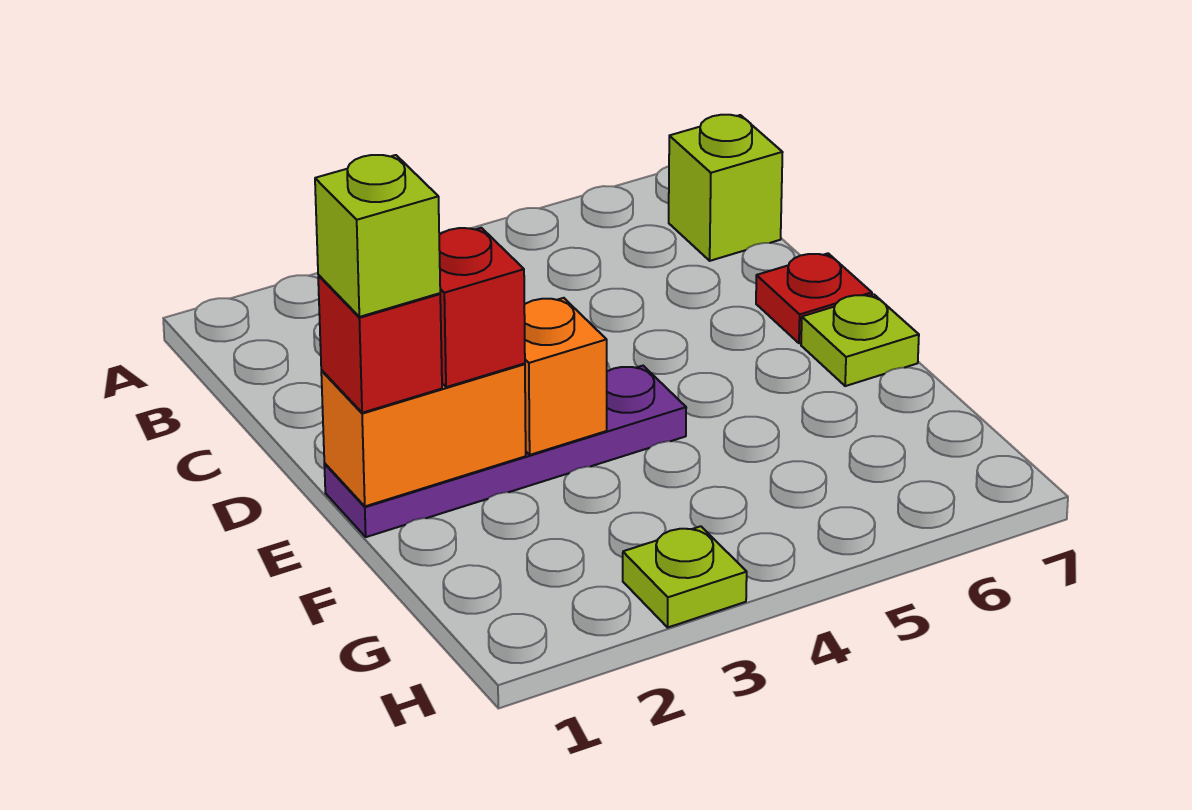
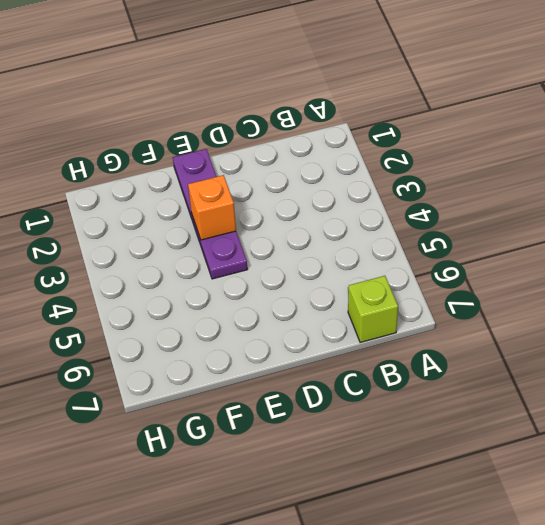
none -> red plate D7 level 1
none -> lime plate E7 level 1

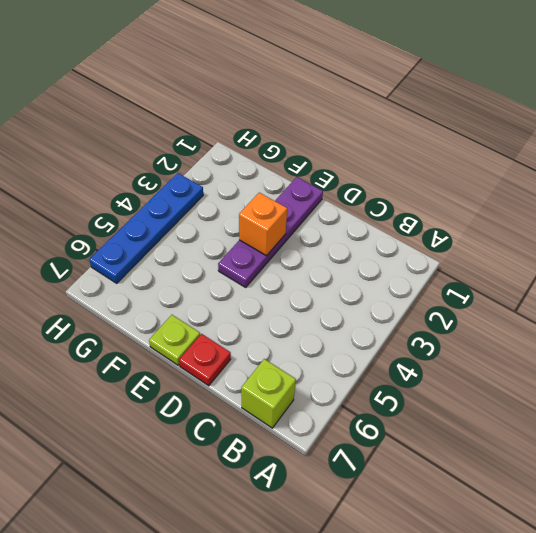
blue plate H3:H6 level 1 -> lime plate H3 level 1
none -> orange brick E1:E2 level 2
none -> red brick E1 level 3

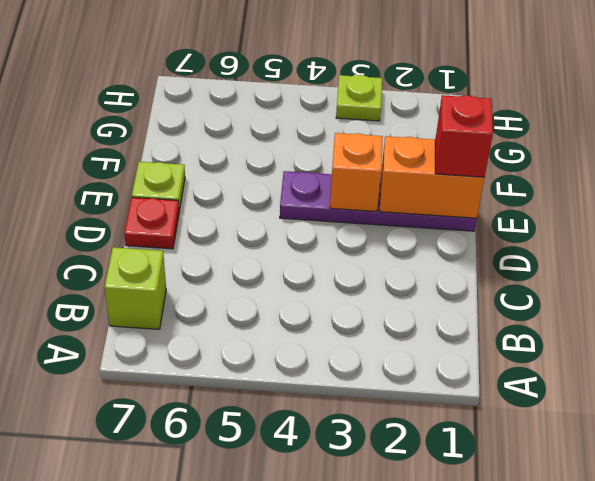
none -> red brick E2 level 3
none -> lime brick E1 level 4

